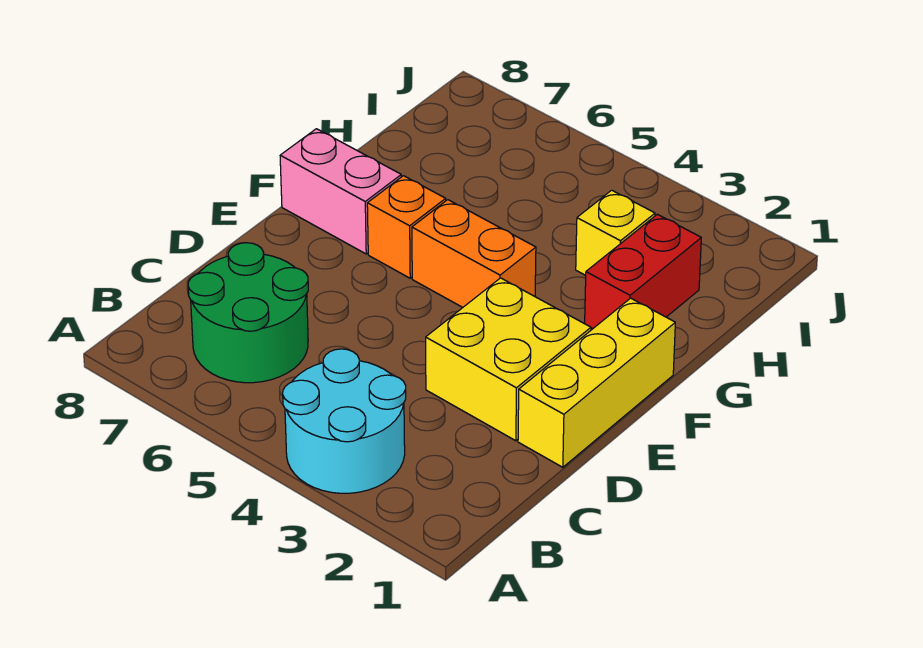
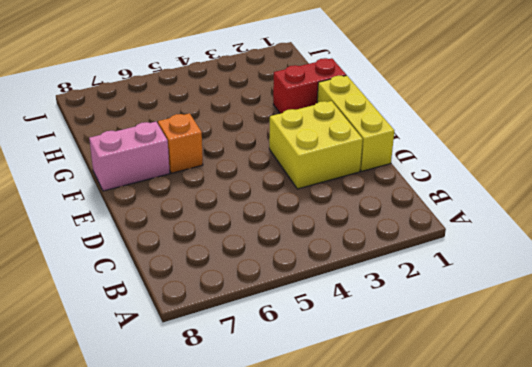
red brick G1:G2 level 1 -> red brick G2:H2 level 1
none -> cyan round brick A3:B4 level 1
none -> green round brick B6:C7 level 1

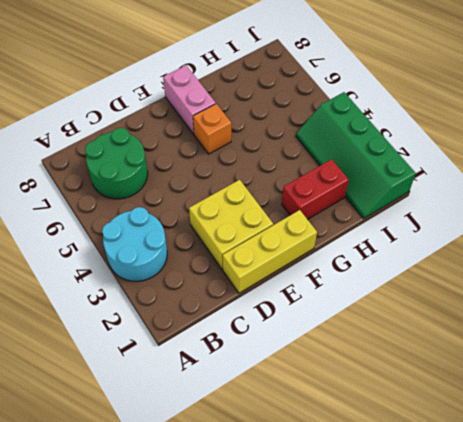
green slope I1:J4 level 1 top J -> none
none -> orange brick F4:F5 level 1
none -> yellow brick H3 level 1

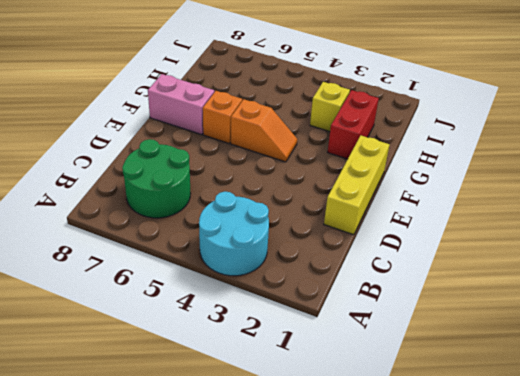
orange slope F4:F5 level 1 top 5 -> orange brick F4:F5 level 1
none -> yellow brick D2:E3 level 1

